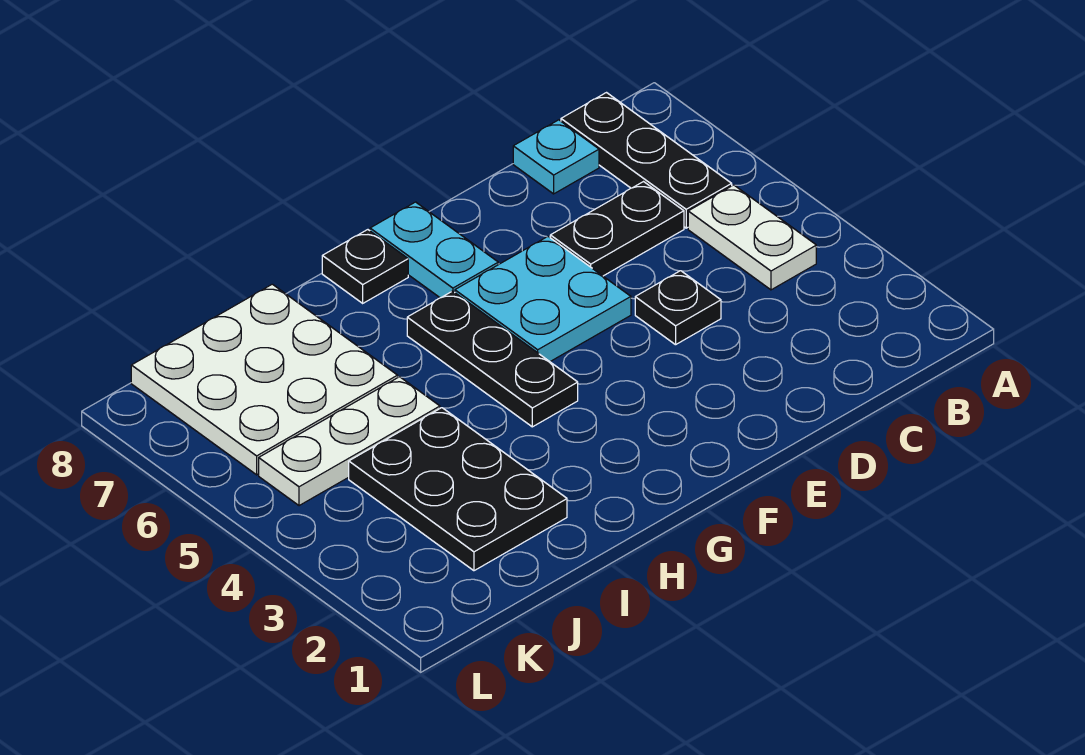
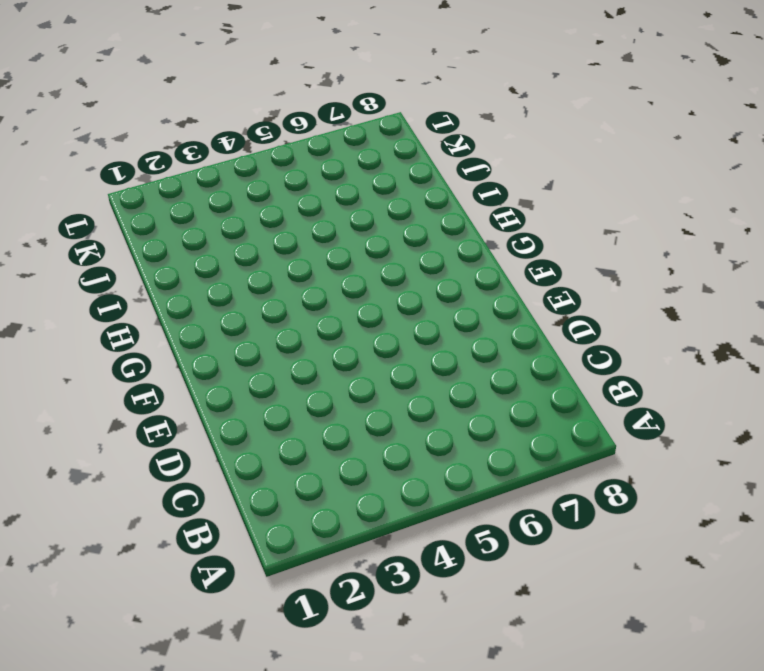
none -> white plate B4:B5 level 1
none -> black plate B6:B8 level 1
none -> black plate C6:D6 level 1

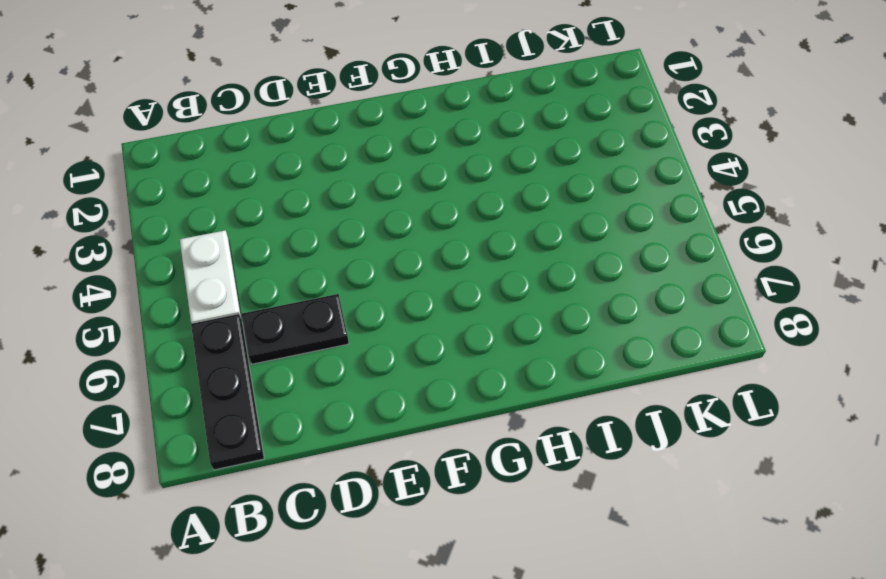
none -> cyan plate C8 level 1
none -> black plate D4 level 1
none -> cyan plate E5:F6 level 1

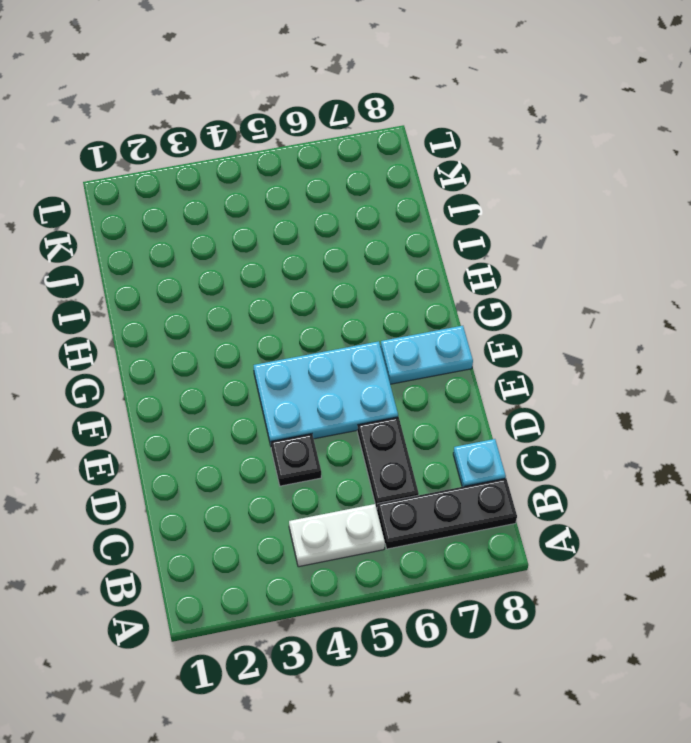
cyan plate E4:F6 level 1 -> cyan plate E5:F6 level 1
none -> black plate G4:G6 level 1
none -> black plate G8 level 1
none -> black plate I2:J4 level 1

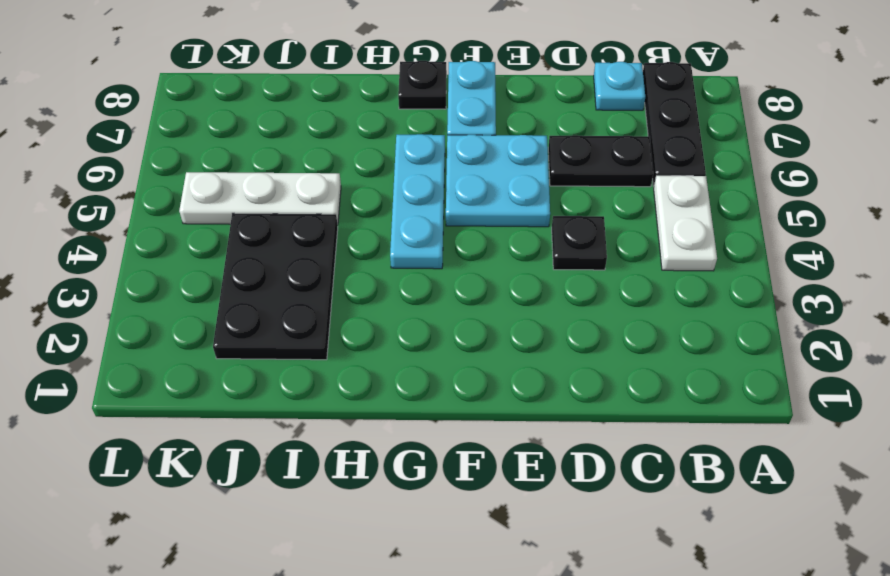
cyan plate G4:G6 level 1 -> black plate G4:G6 level 1
none -> white plate I6:K8 level 1

